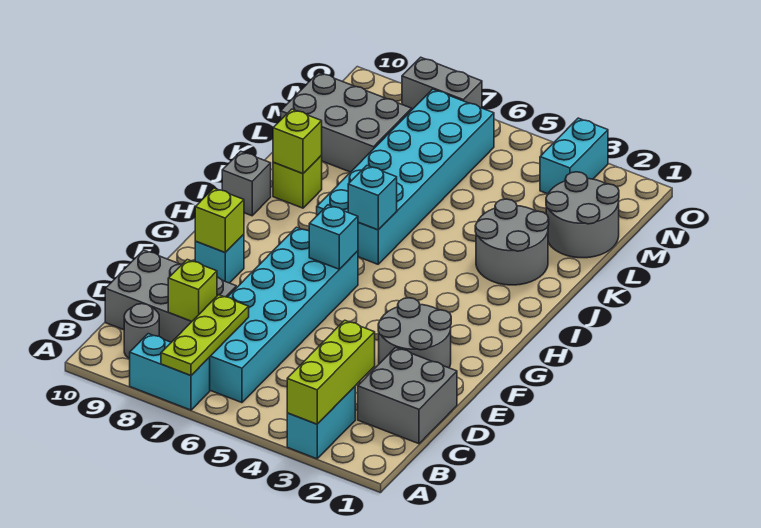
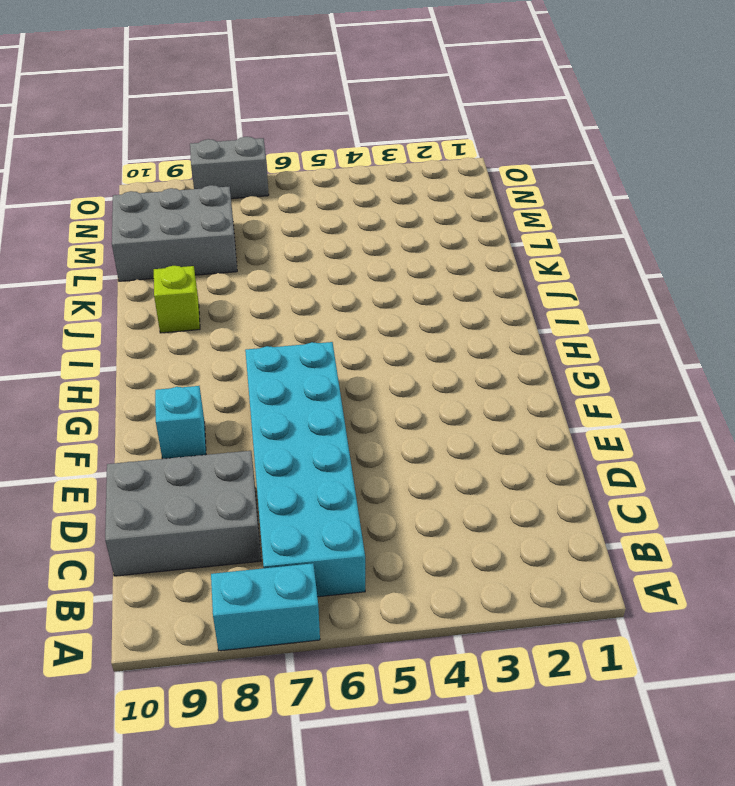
none -> cyan brick A3:B3 level 1
none -> grey round brick B9 level 1
none -> grey brick C1:D2 level 1

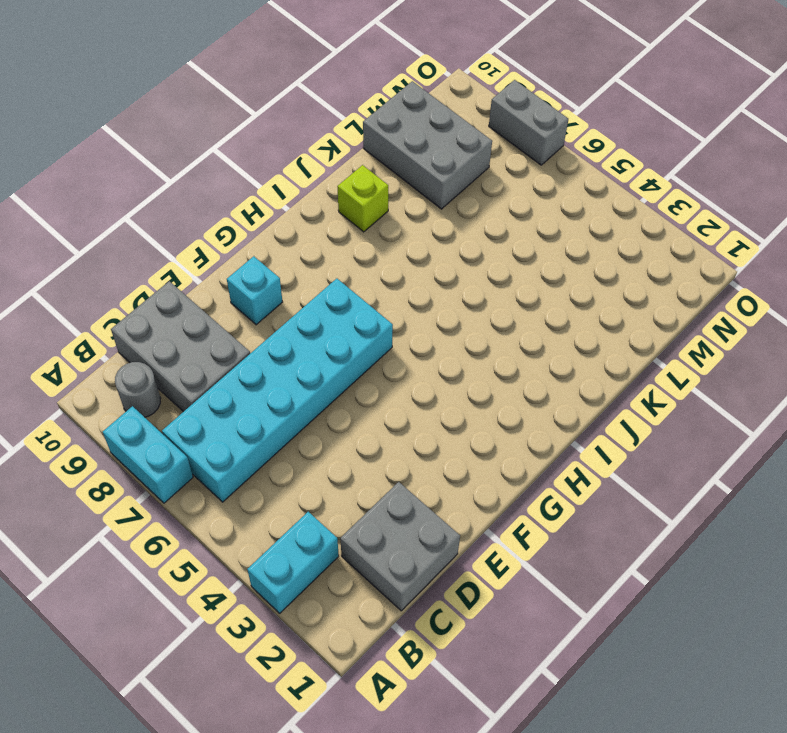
none -> grey round brick E2:F3 level 1
none -> cyan brick I6:N7 level 1
none -> grey brick I10 level 1

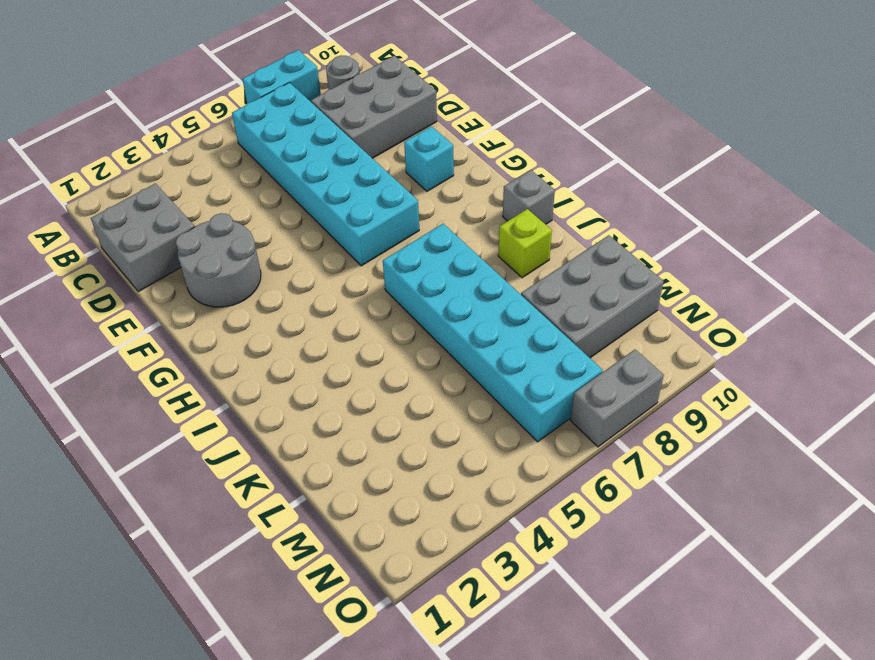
none -> cyan brick A3:B3 level 1
none -> grey round brick J2:K3 level 1
none -> grey round brick L1:M2 level 1

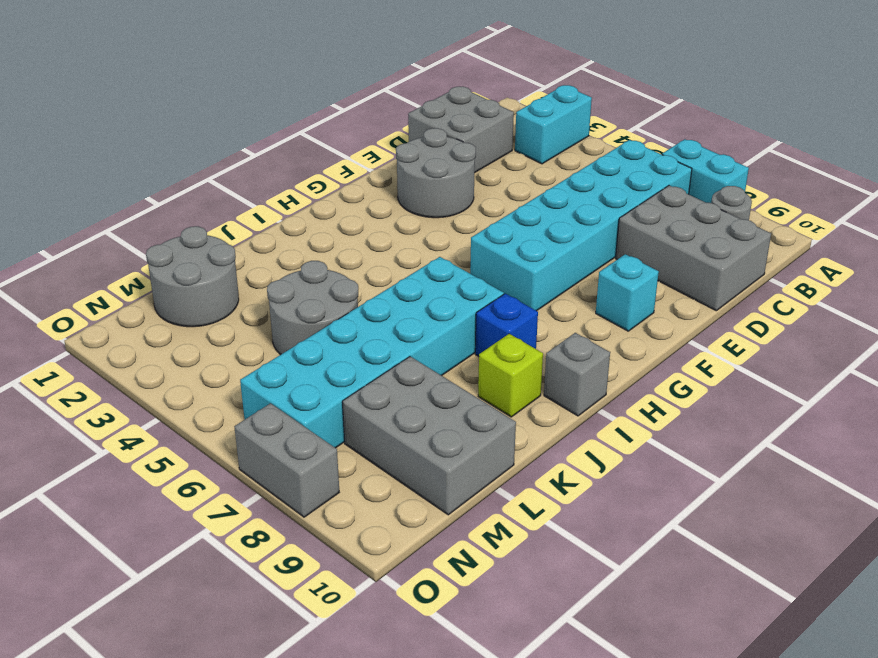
blue brick I8 level 1 -> none
grey round brick K4:L5 level 1 -> grey round brick J2:K3 level 1
none -> cyan brick N3:O3 level 1
none -> lime brick A3:C3 level 2
none -> lime plate A7:C7 level 2

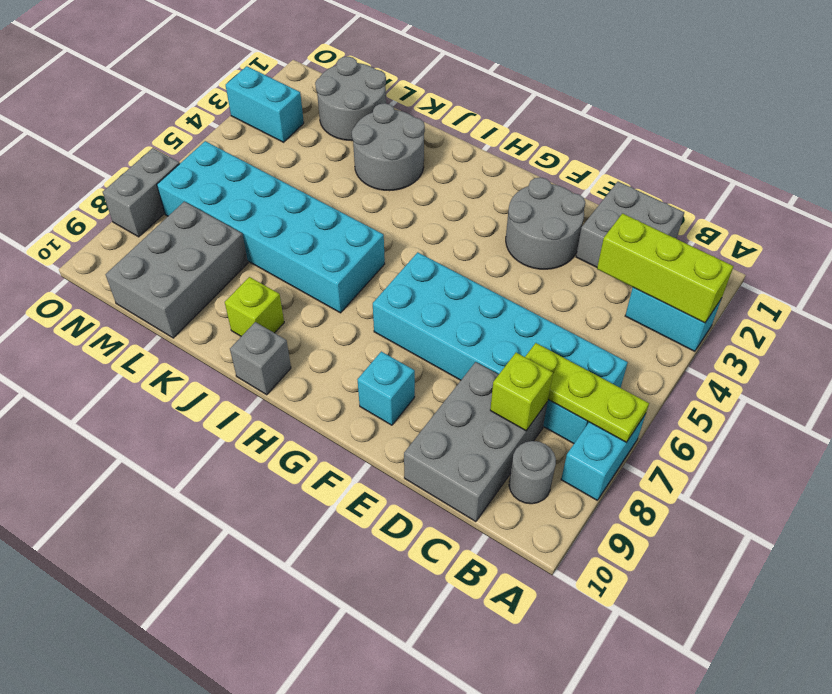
none -> lime brick F9 level 2
none -> cyan brick G6 level 2
none -> cyan brick I6 level 2

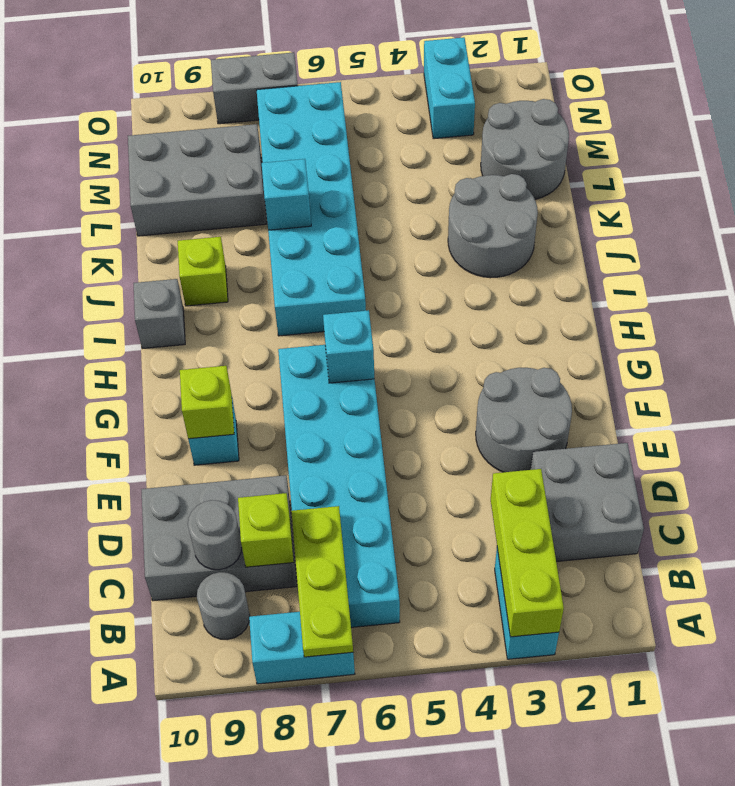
grey round brick C9 level 2 -> none
cyan brick K7 level 2 -> cyan brick I6 level 2
none -> lime brick J9 level 2

